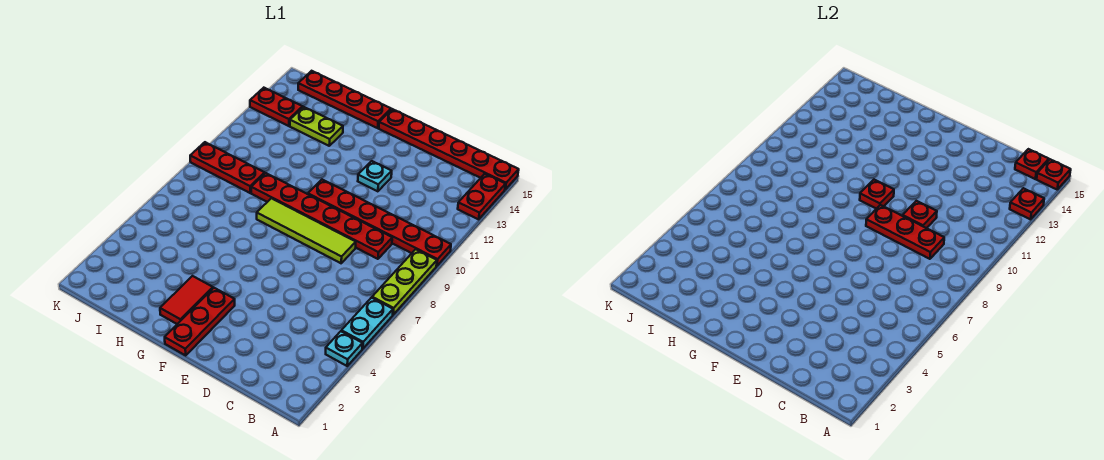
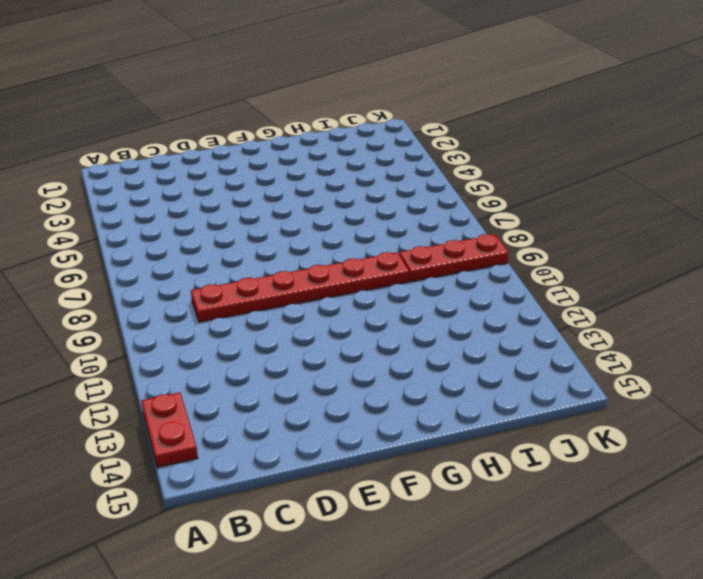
none -> cyan plate A4 level 1
none -> cyan plate A5:A6 level 1
none -> lime plate A7:A9 level 1

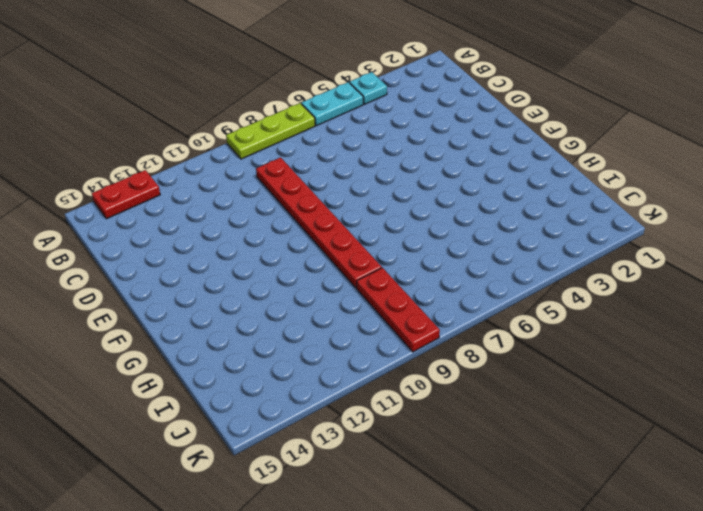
none -> red plate A10:F10 level 1
none -> red plate A15:F15 level 1
none -> lime tile D8:G8 level 1

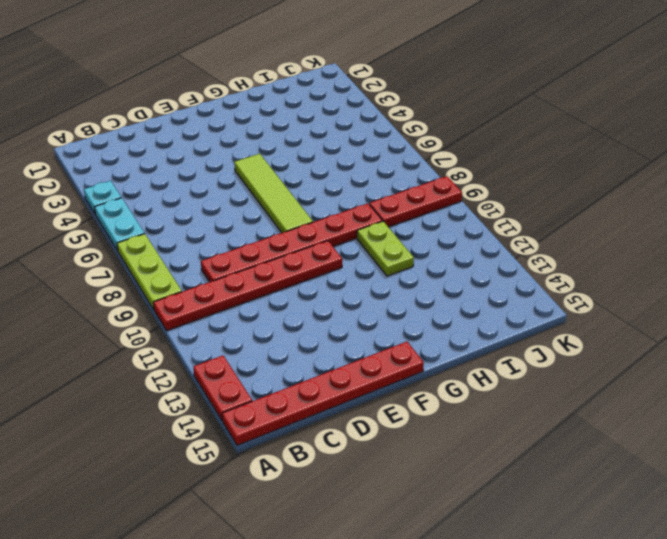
lime tile F5:F8 level 1 -> lime tile D8:G8 level 1
lime plate H10:H11 level 1 -> lime plate H13:I13 level 1
none -> cyan plate E12 level 1
none -> red plate F1:F3 level 1
none -> red tile G2:G3 level 1

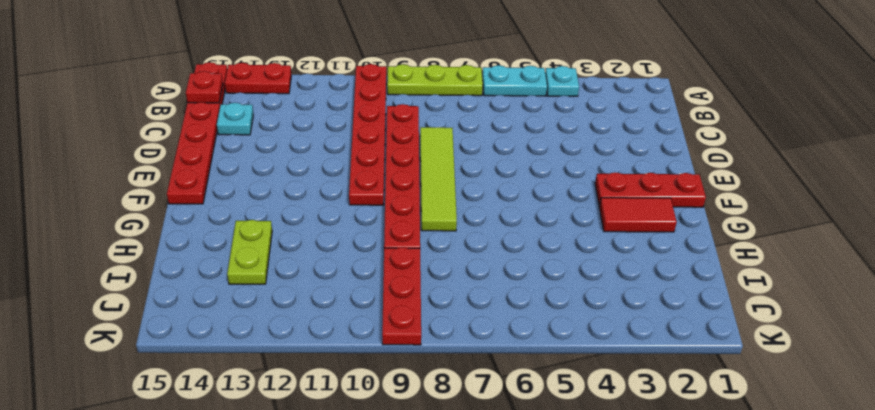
cyan plate C14 level 1 -> cyan plate E12 level 1
none -> red plate G15:J15 level 1
none -> red plate J13:K13 level 1
none -> red plate A13 level 2

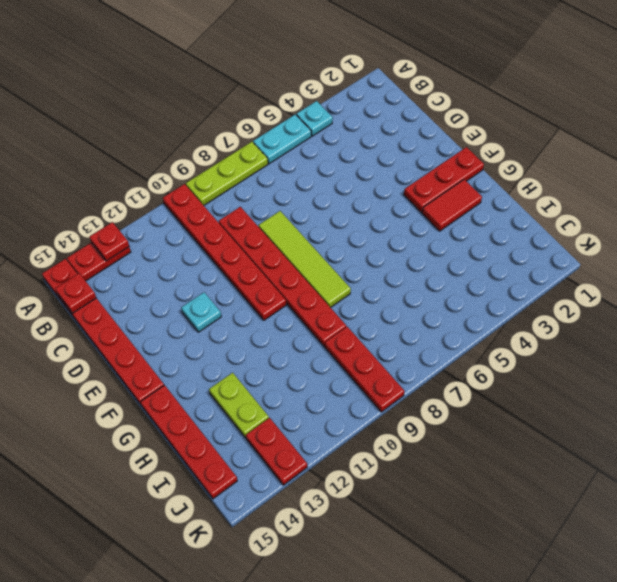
none -> red plate A15 level 2
none -> red plate C9:E9 level 2
none -> red plate D10 level 2

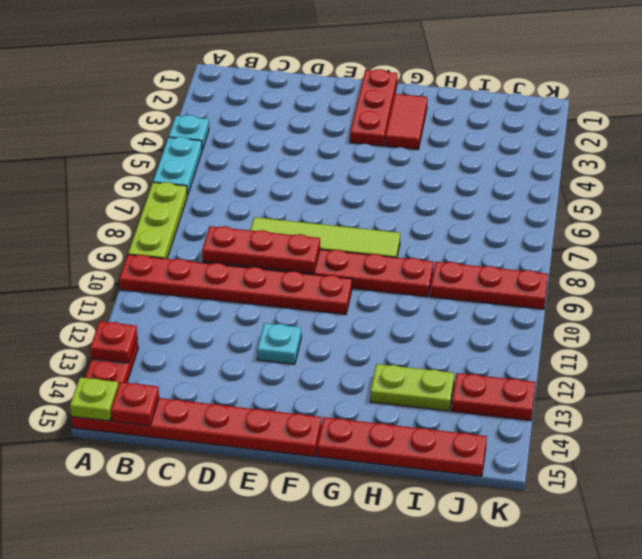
lime plate A15 level 2 -> red plate A15 level 2
none -> red plate D10 level 2
none -> red plate F10 level 2

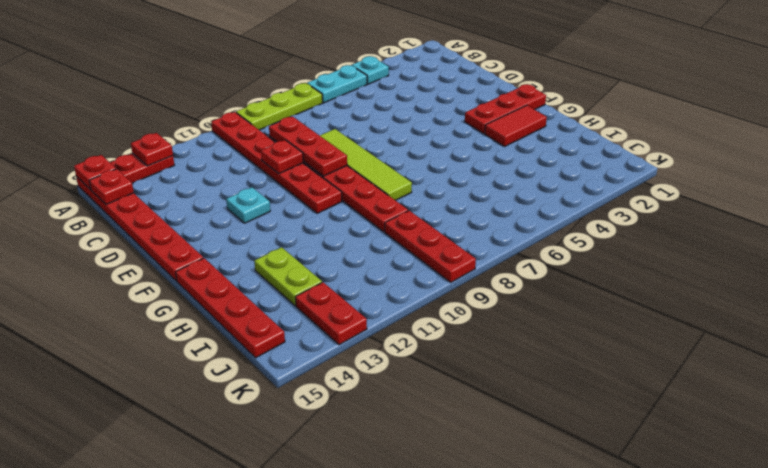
none -> red plate F10 level 2

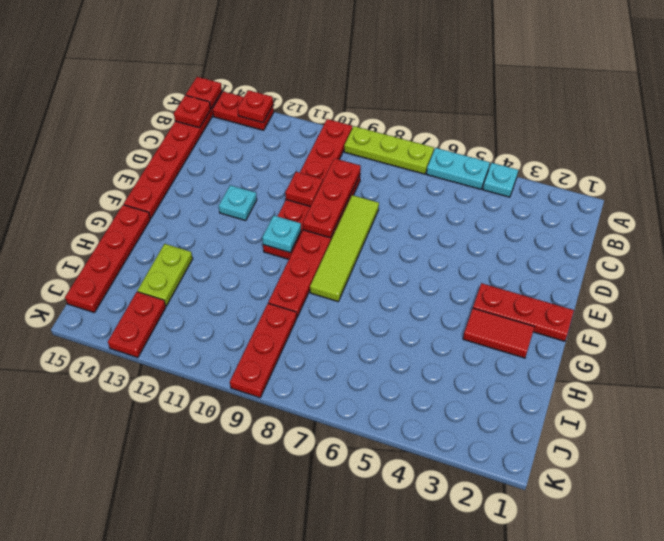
cyan plate F10 level 2 -> red plate F10 level 2

